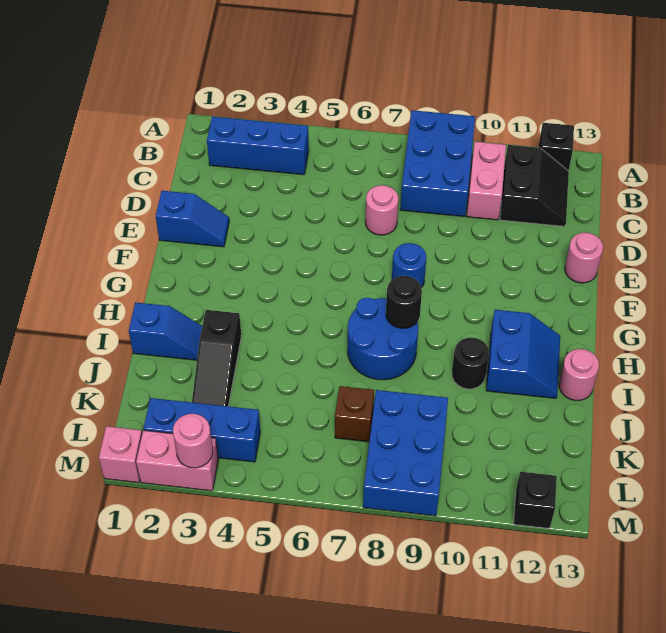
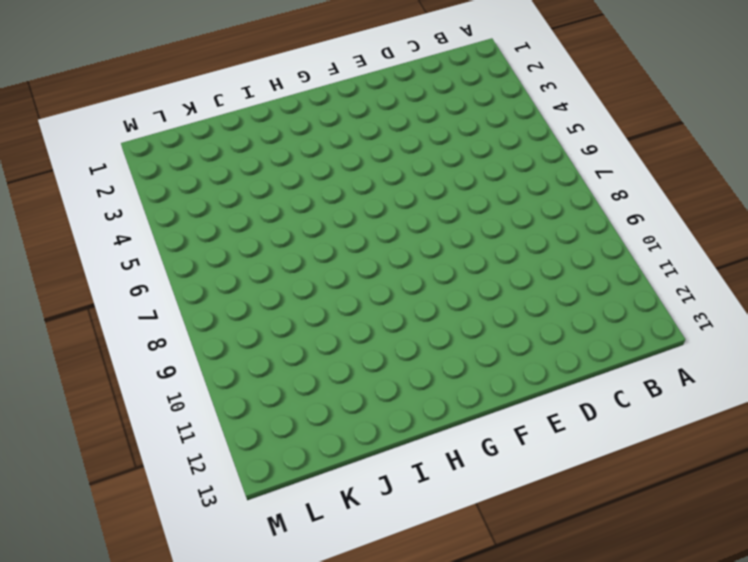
none -> blue brick A8:C9 level 1
none -> black brick A12 level 1
none -> blue brick B2:B4 level 1

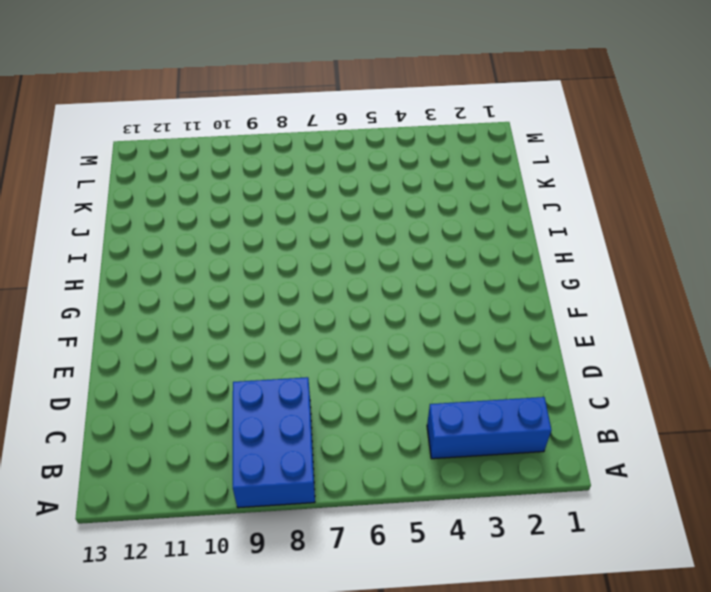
none -> black brick A12 level 1
none -> pink brick B10:C10 level 1
none -> black slope B11:C12 level 1 top 11

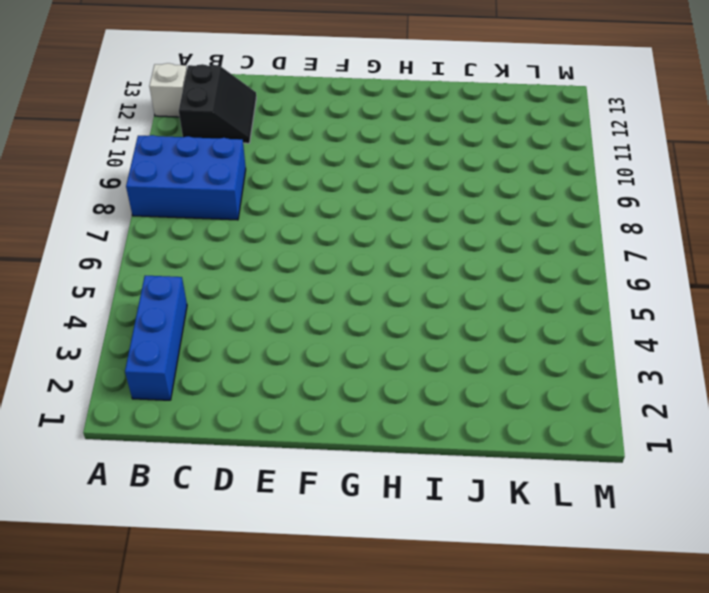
white brick A12 level 1 -> black brick A12 level 1
black slope B11:C12 level 1 top B -> black slope B11:C12 level 1 top 11
none -> pink brick B10:C10 level 1
none -> pink round brick D7 level 1
none -> blue slope E1:E2 level 1 top 1

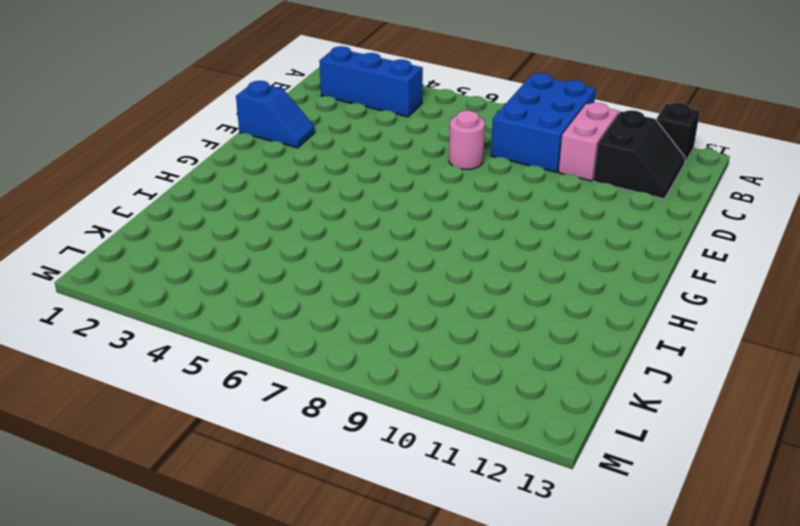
none -> pink round brick E13 level 1
none -> blue round brick F8 level 1
none -> blue round brick H7:I8 level 1

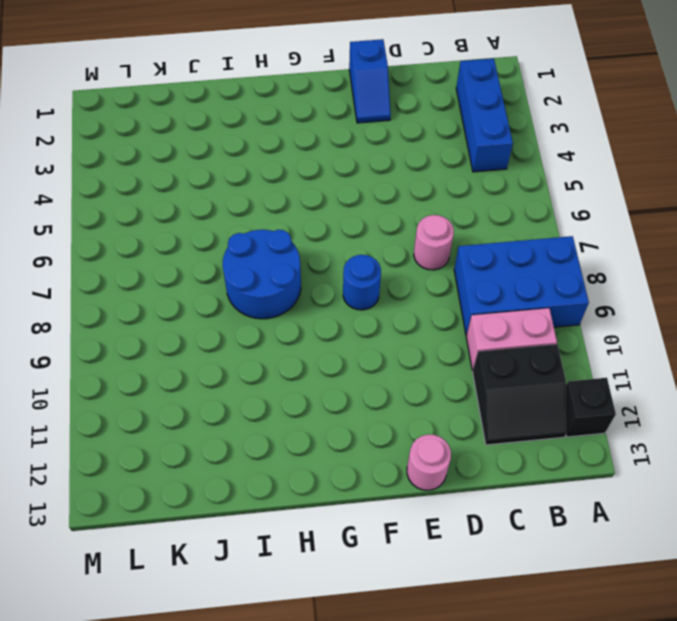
none -> blue slope H11:I12 level 1 top 11
none -> blue slope I1:I2 level 1 top 1
none -> black slope I3:K3 level 1 top I

